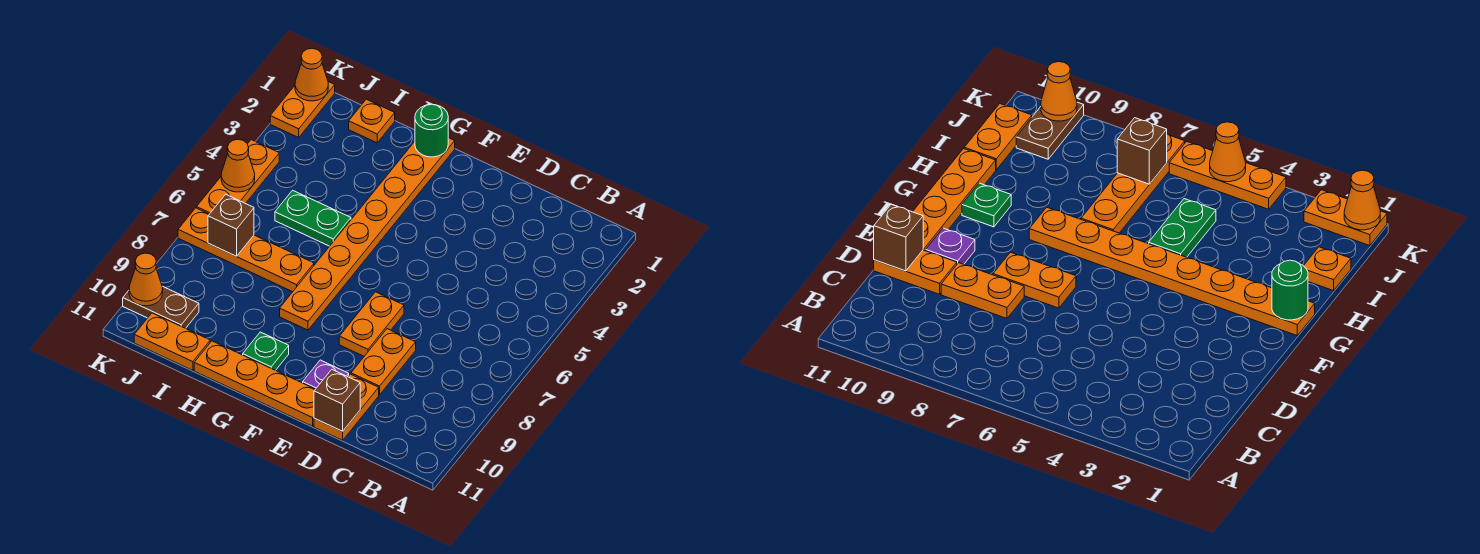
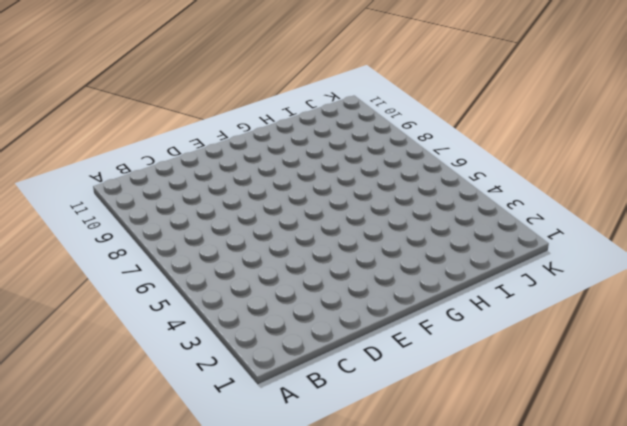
none -> orange plate D8:D9 level 1
none -> orange plate D10:D11 level 1
none -> orange plate E7:E8 level 1

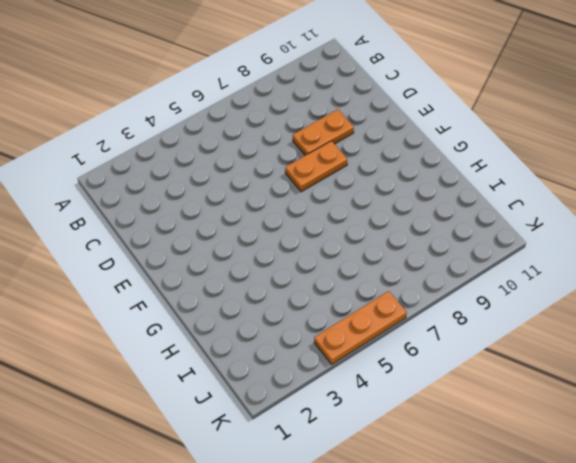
none -> orange plate D10:D11 level 1
none -> purple plate E10 level 1
none -> orange plate E11:H11 level 1

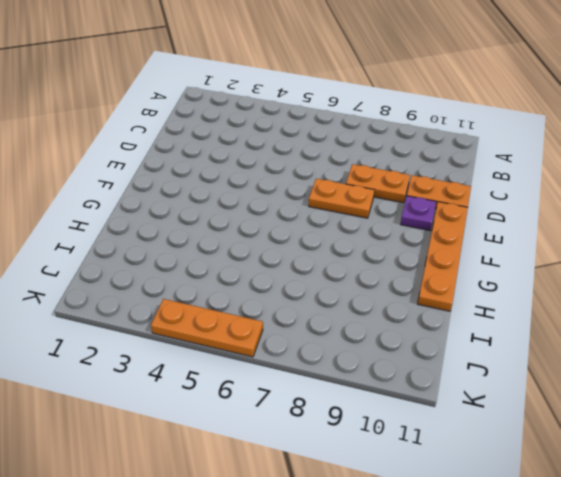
none -> orange plate G1:G8 level 1
none -> green plate G10 level 1
none -> green plate H5:I5 level 1

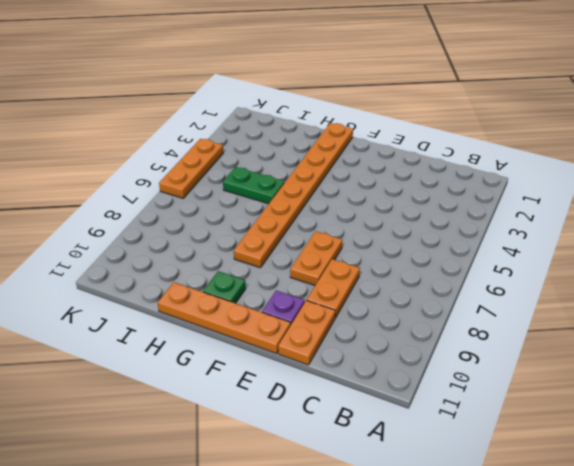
none -> orange plate H7:K7 level 1
none -> orange plate I1 level 1
none -> orange plate I11:J11 level 1

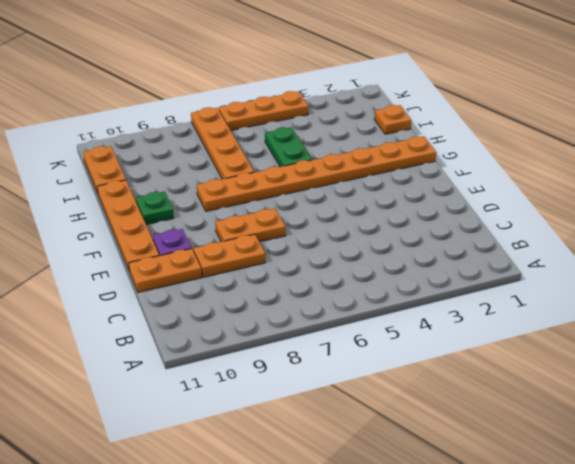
none -> brown plate J10:K10 level 1
none -> orange plate K1:K2 level 1
none -> brown brick D11 level 2

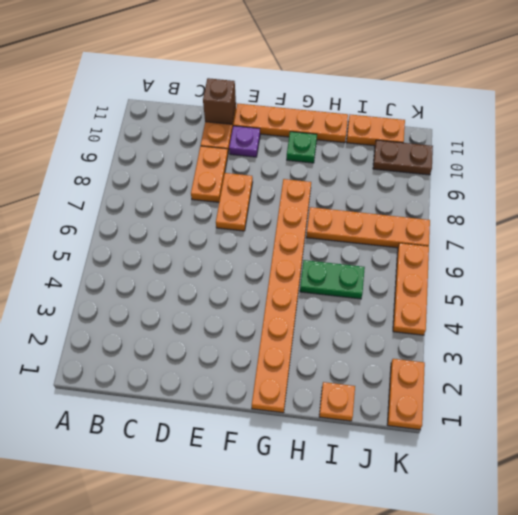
none -> green round brick G1 level 2
none -> brown brick J7 level 2
none -> orange cone K1 level 2

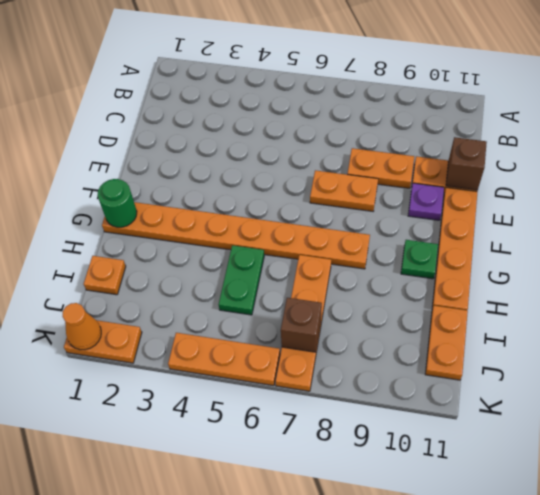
none -> brown plate J10:K10 level 1
none -> orange cone K5 level 2
none -> orange cone K10 level 2

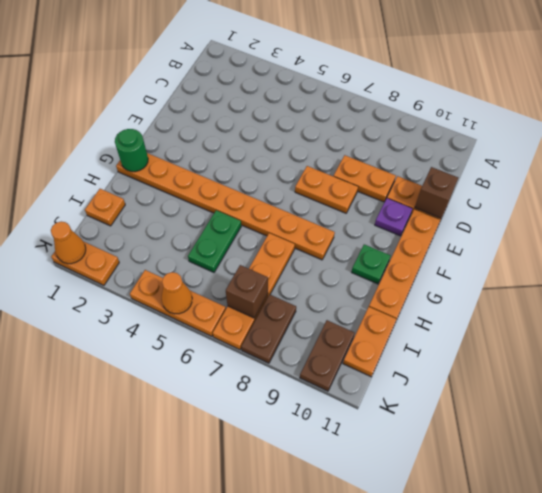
brown plate J8:K8 level 1 -> none
none -> orange cone K10 level 2

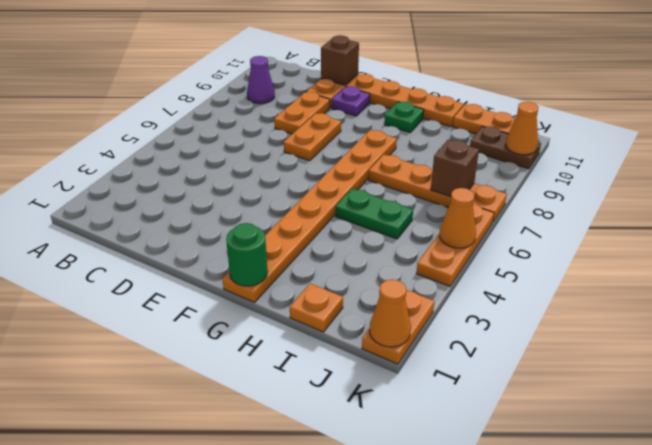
purple cone B9 level 1 -> none

